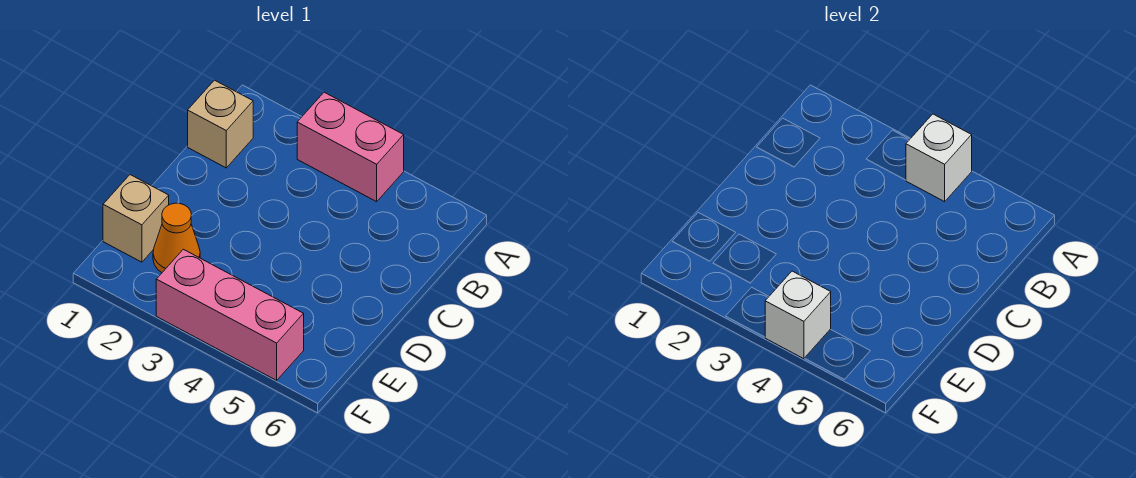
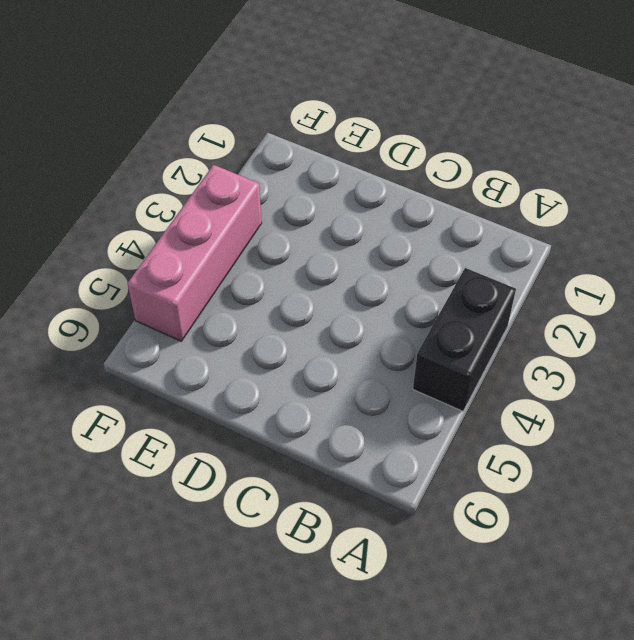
black brick A3:A4 level 1 -> pink brick A3:A4 level 1
none -> tan brick B1 level 1
none -> tan brick E1 level 1

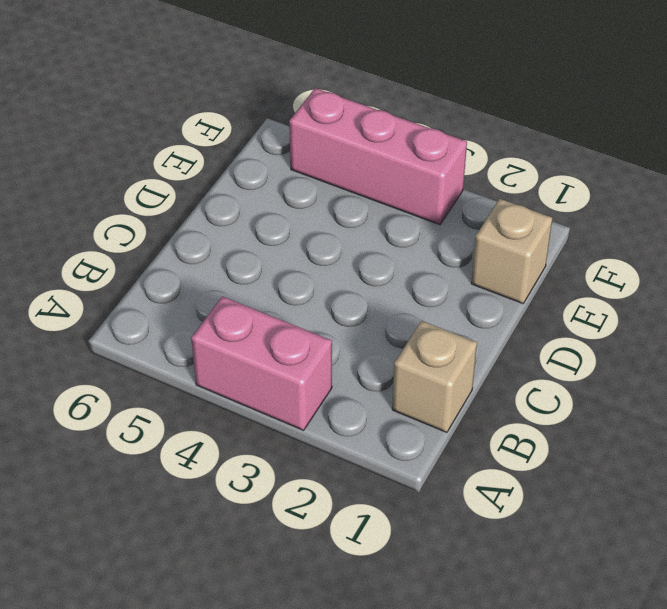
none -> orange cone E2 level 1
none -> white brick A4 level 2

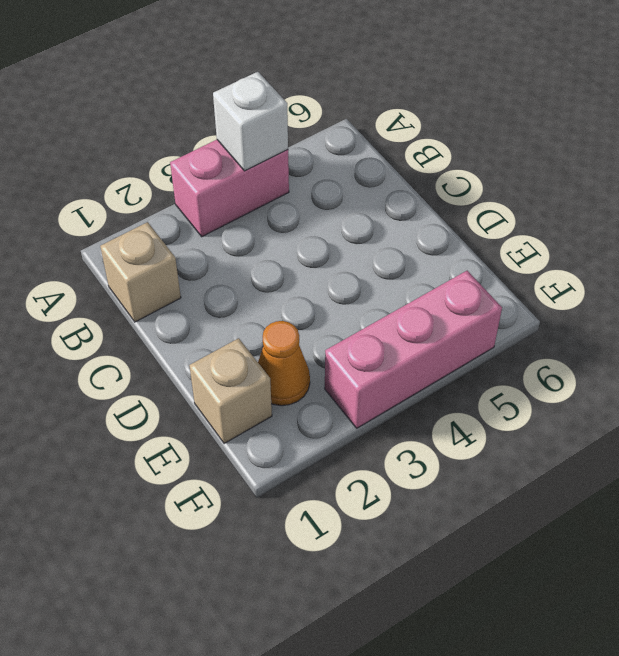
none -> white brick F4 level 2

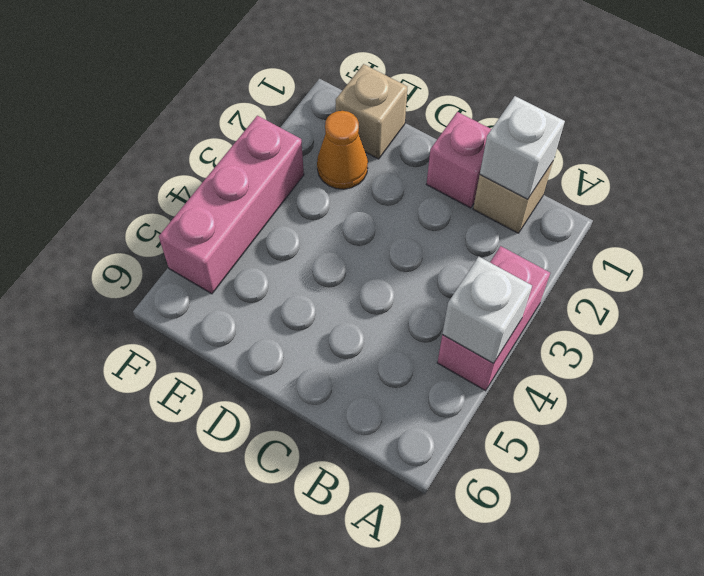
white brick B1 level 2 -> white brick F4 level 2
pink brick C1 level 1 -> none

